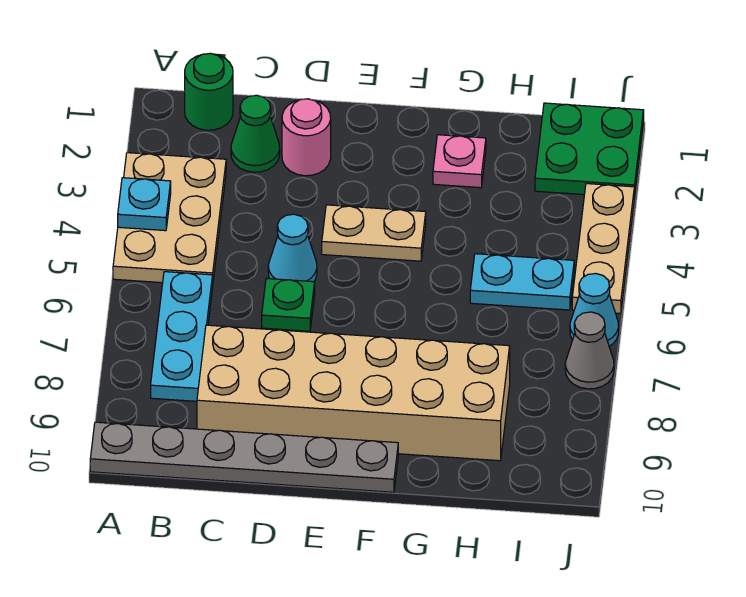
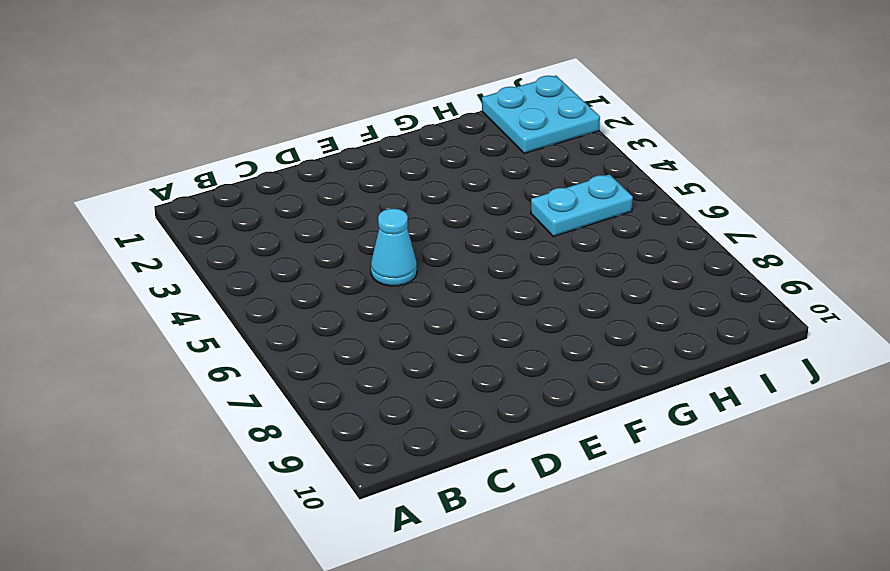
cyan plate I1:J2 level 1 -> green plate I1:J2 level 1
none -> tan plate A3:B5 level 1
none -> grey plate A10:F10 level 1
none -> green round brick B1 level 1

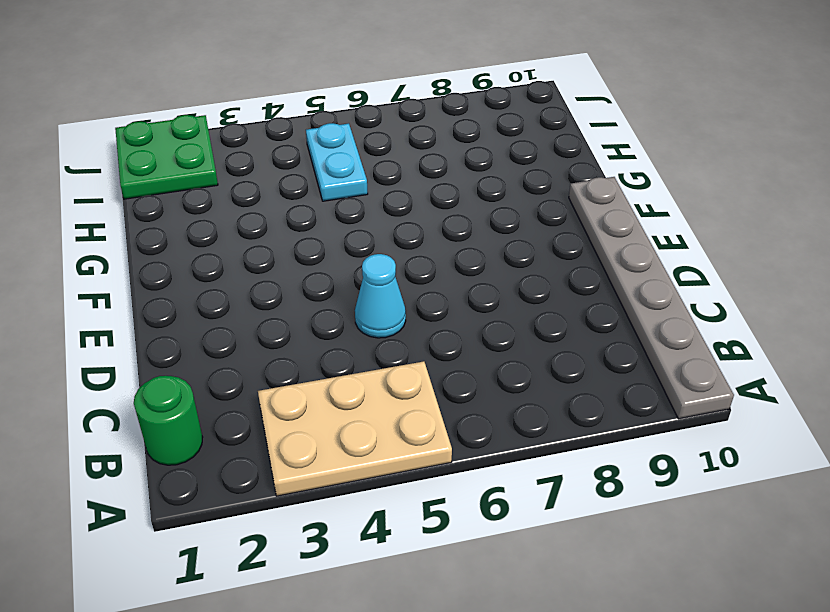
none -> cyan plate B6:B8 level 1
none -> green cone C2 level 1
none -> tan brick C8:H9 level 1

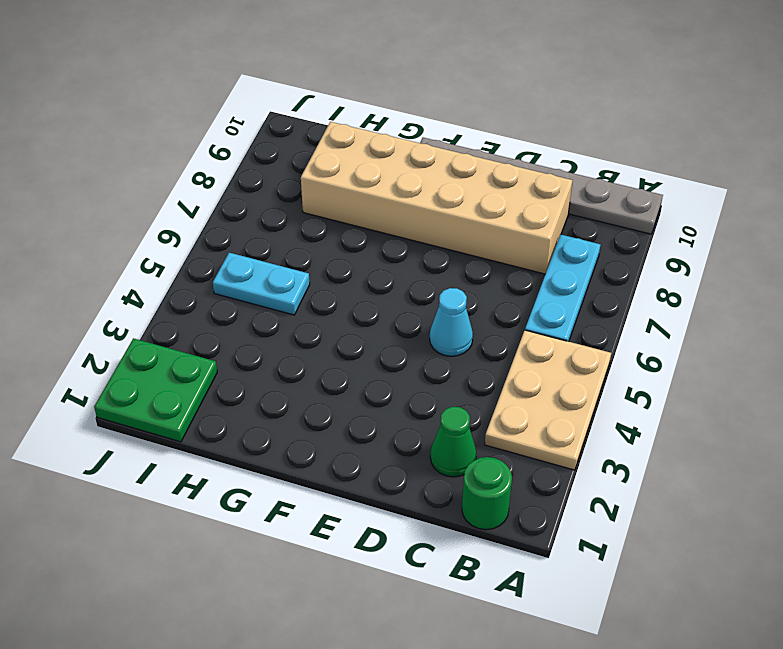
none -> pink round brick D2 level 1
none -> green plate D6 level 1
none -> tan plate E4:F4 level 1

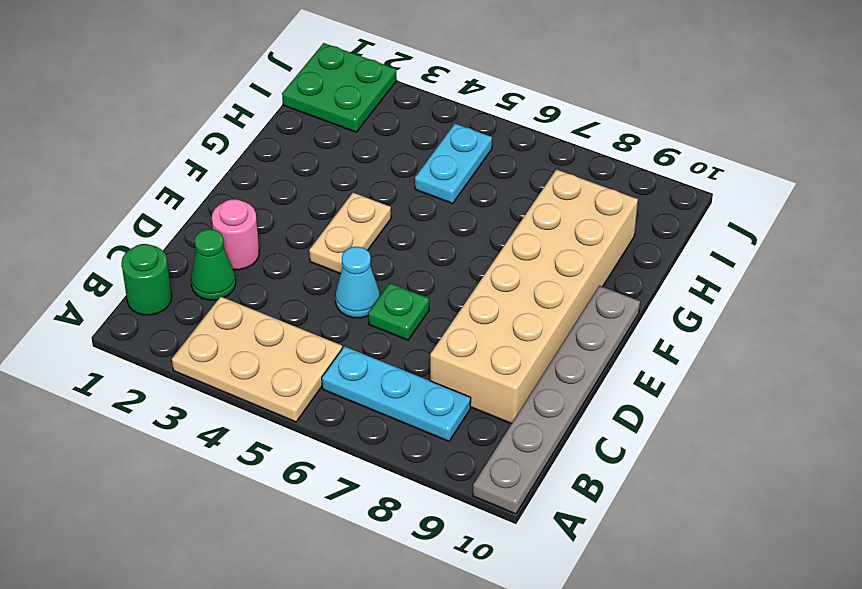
none -> pink plate G2 level 1
none -> tan plate J3:J5 level 1
none -> cyan cone J6 level 1

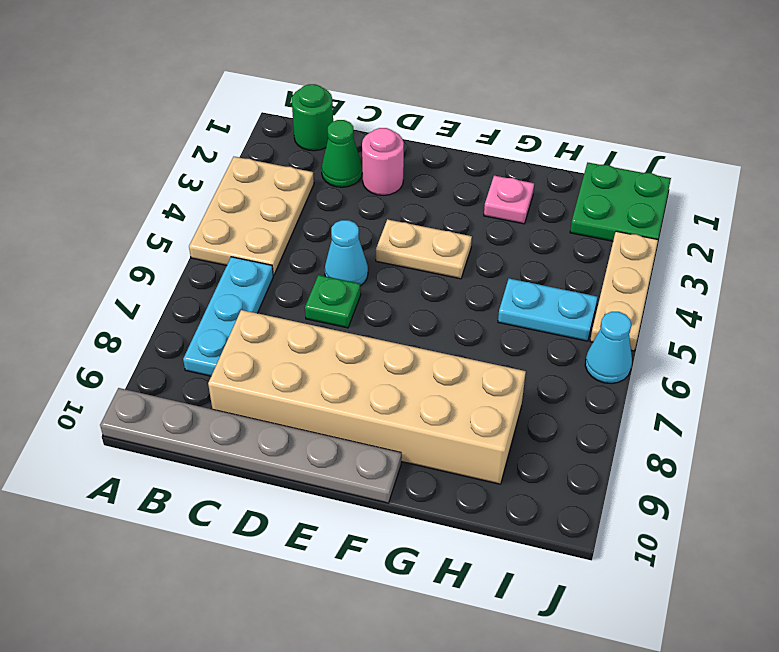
none -> grey cone J7 level 1
none -> cyan plate A4 level 2

